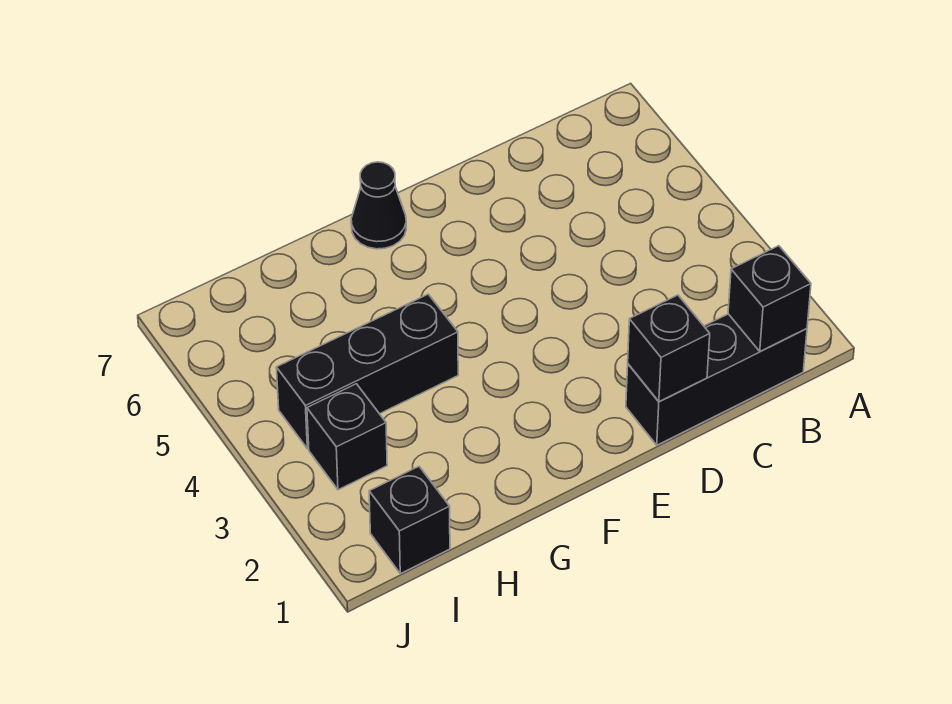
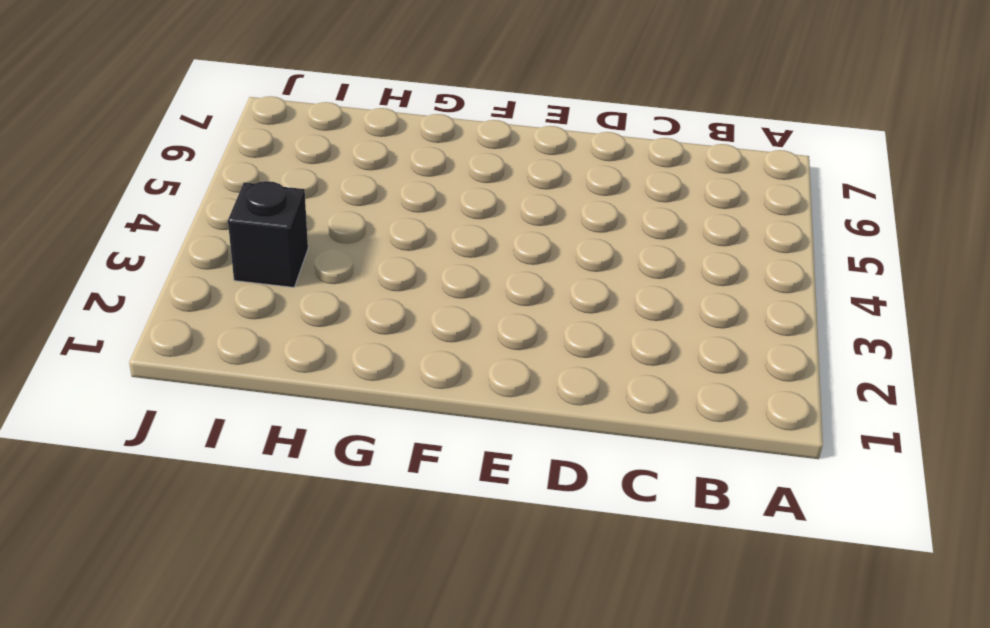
none -> black brick B1:D1 level 1
none -> black cone F7 level 1

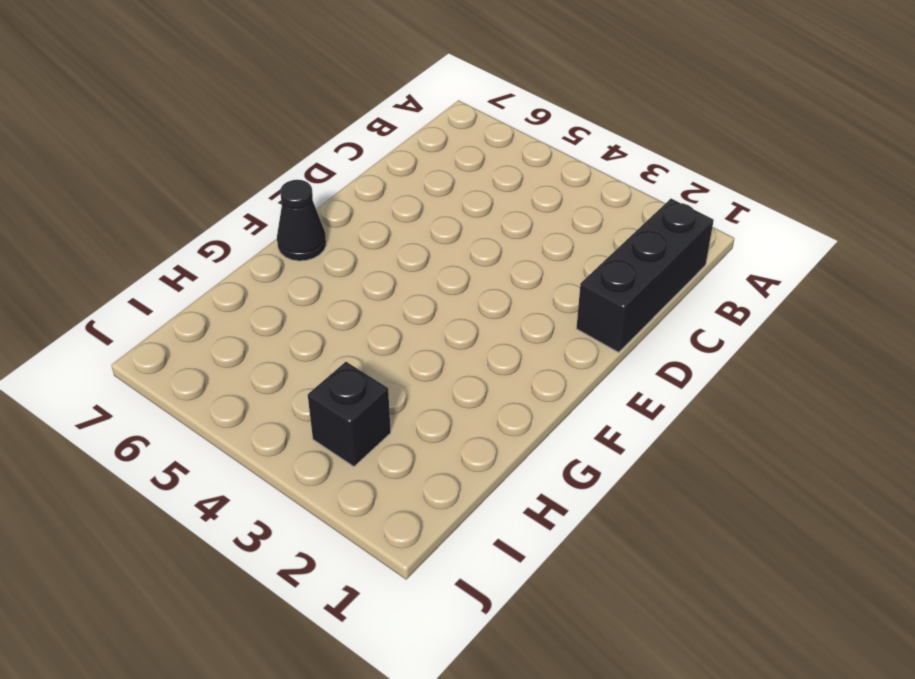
none -> black brick G4:I4 level 1
none -> black brick I1 level 1

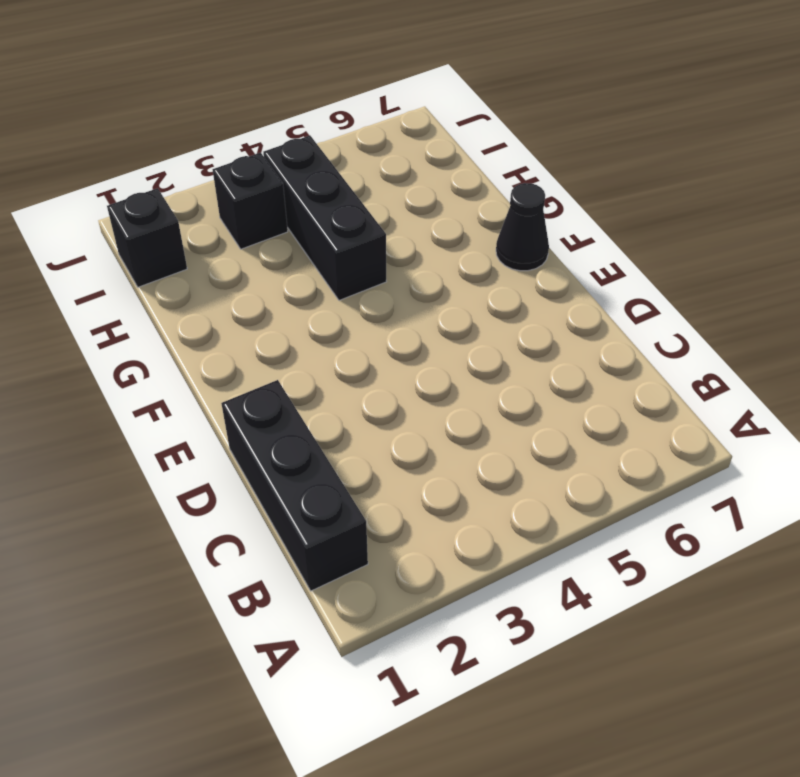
none -> black brick B1 level 2
none -> black brick D1 level 2

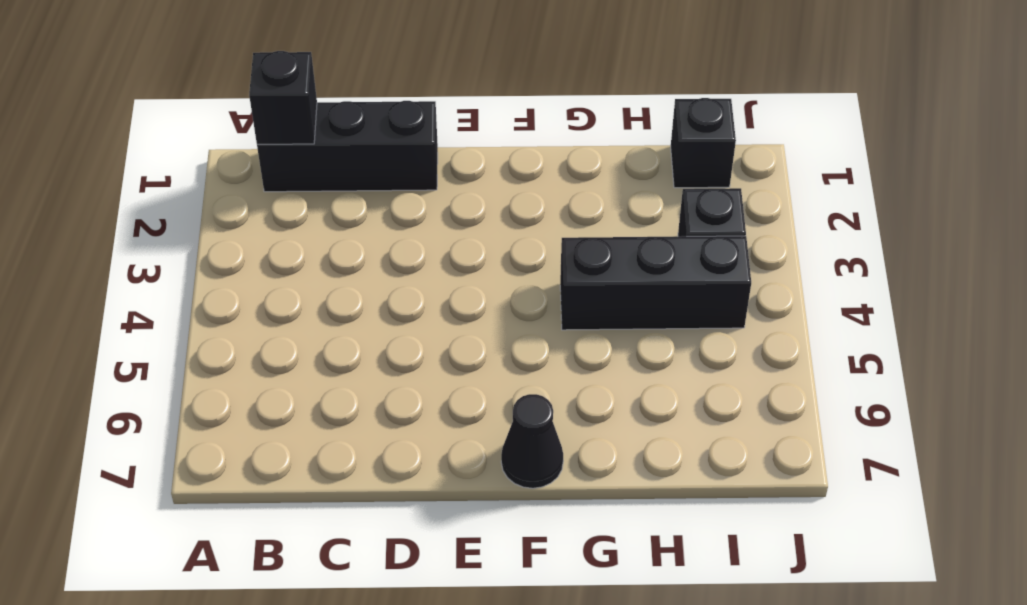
none -> black brick D1 level 2

